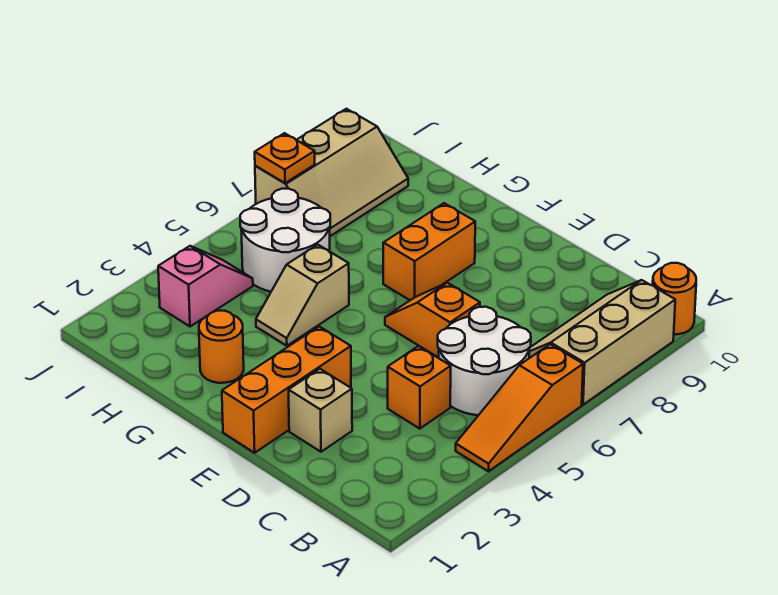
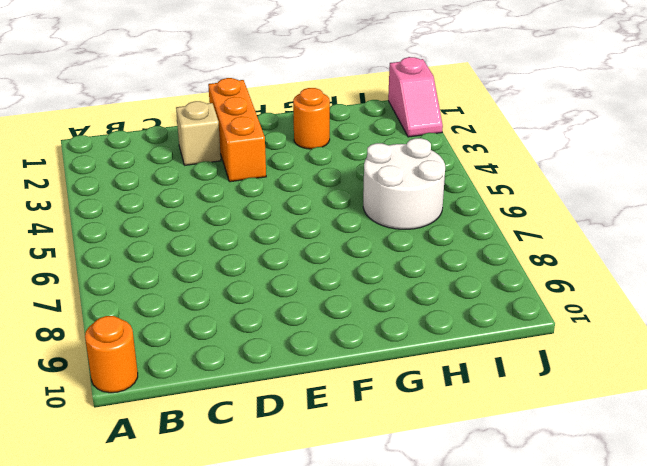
pink slope J1:J2 level 1 top 1 -> pink slope I3:I4 level 1 top 3
none -> orange slope A4:A6 level 1 top 6
none -> tan slope A7:B9 level 1 top A
none -> white round brick B5:C6 level 1

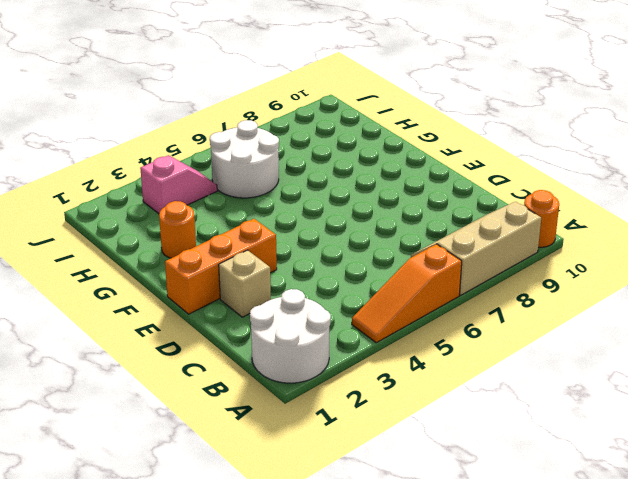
white round brick A1:B2 level 1 -> white round brick B5:C6 level 1
none -> orange brick C4 level 1
none -> orange slope D6:E6 level 1 top D
none -> orange brick F7:F8 level 1

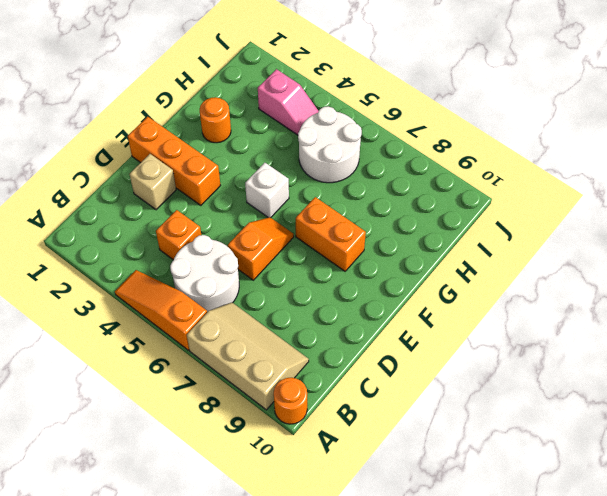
white brick F5 level 1 -> none
none -> tan slope G4:G5 level 1 top 5
none -> tan slope I7:J9 level 1 top J
none -> orange plate J7 level 2

